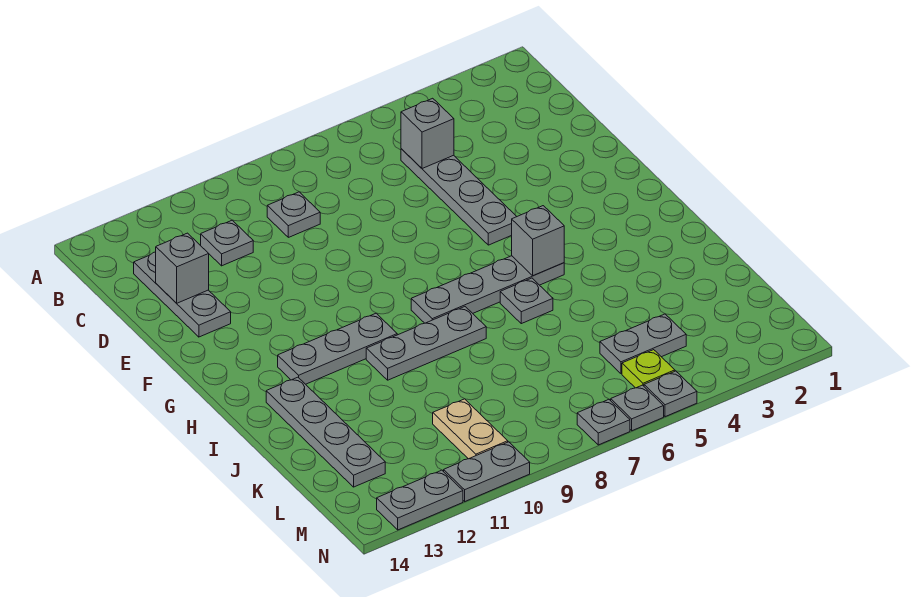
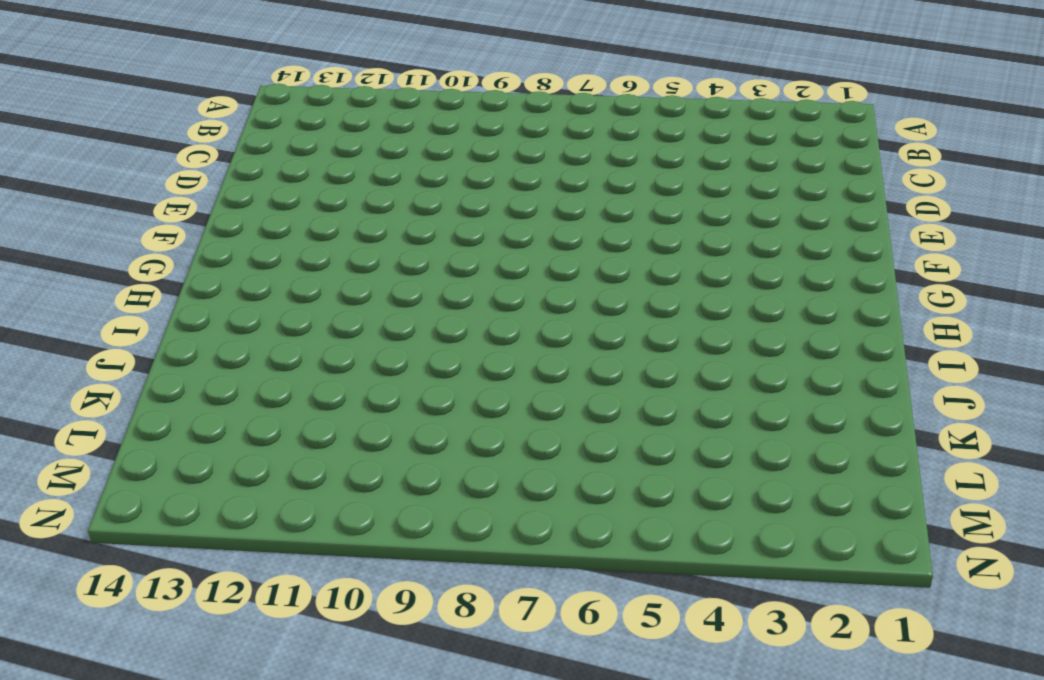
none -> grey plate C5:F5 level 1
none -> grey plate C9 level 1
none -> grey plate C11 level 1

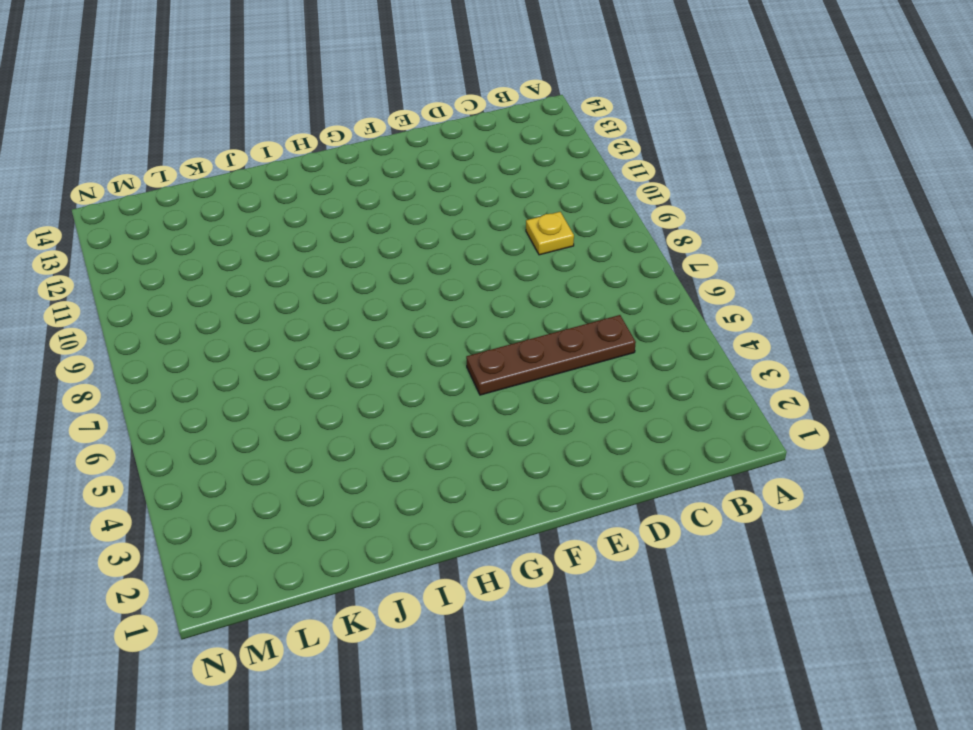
brown plate C5:F5 level 1 -> grey plate C5:F5 level 1
yellow plate C9 level 1 -> grey plate C9 level 1
none -> grey plate C11 level 1
none -> grey plate C13:E13 level 1
none -> grey plate H5:H8 level 1

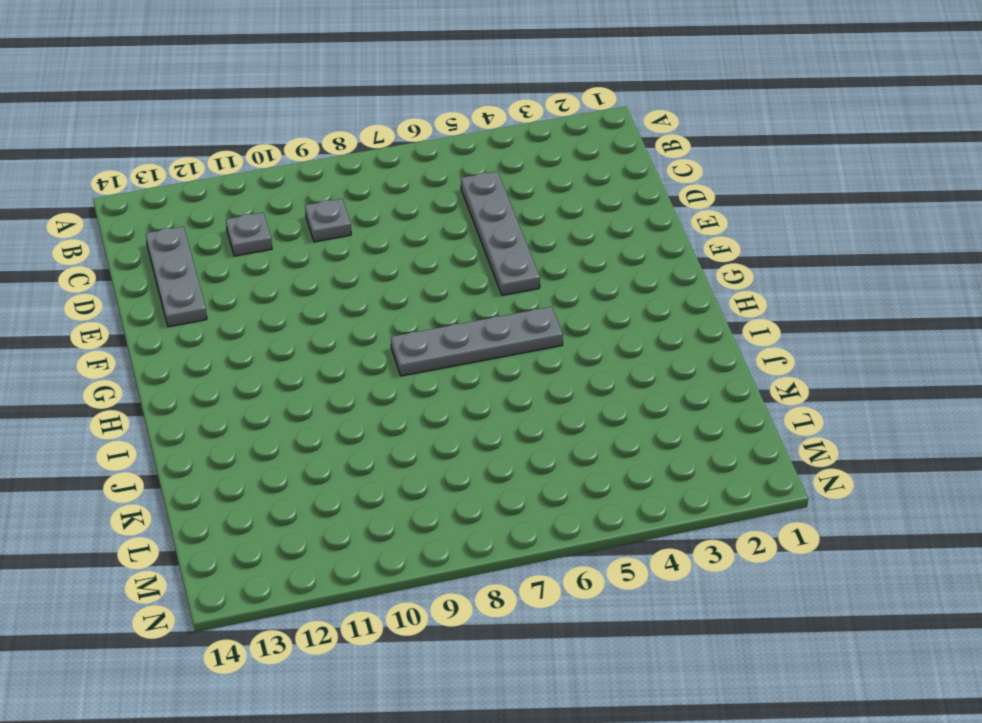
none -> grey plate H10:H12 level 1
none -> grey plate I6 level 1
none -> grey plate I8:I10 level 1

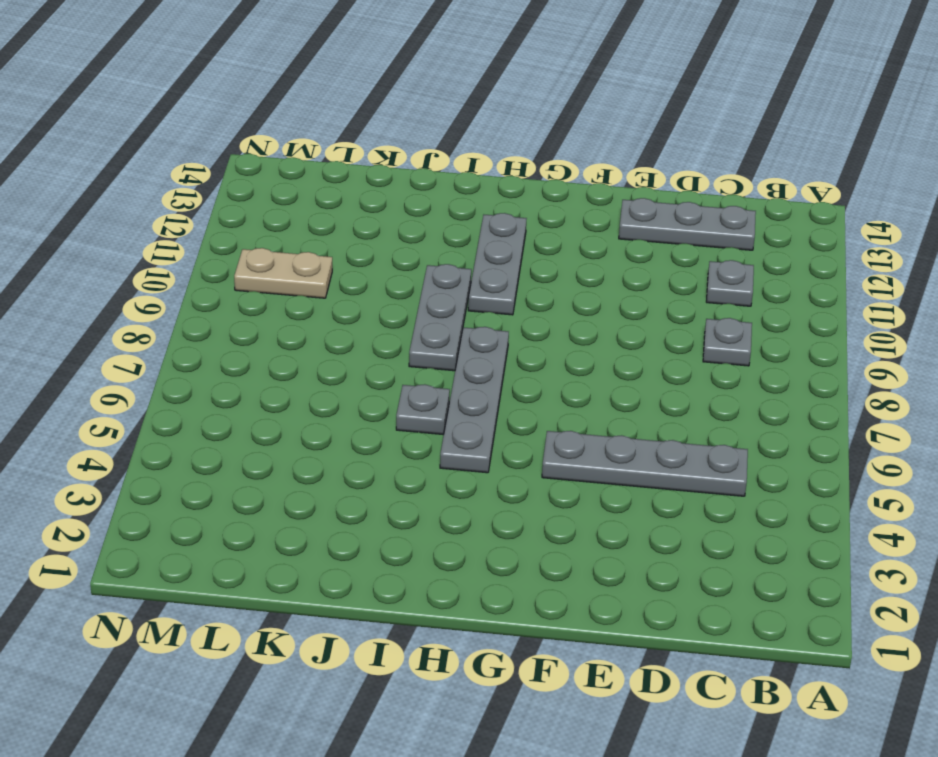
none -> grey plate I13:L13 level 1
none -> grey plate L4:L5 level 1
none -> lime plate M5 level 1

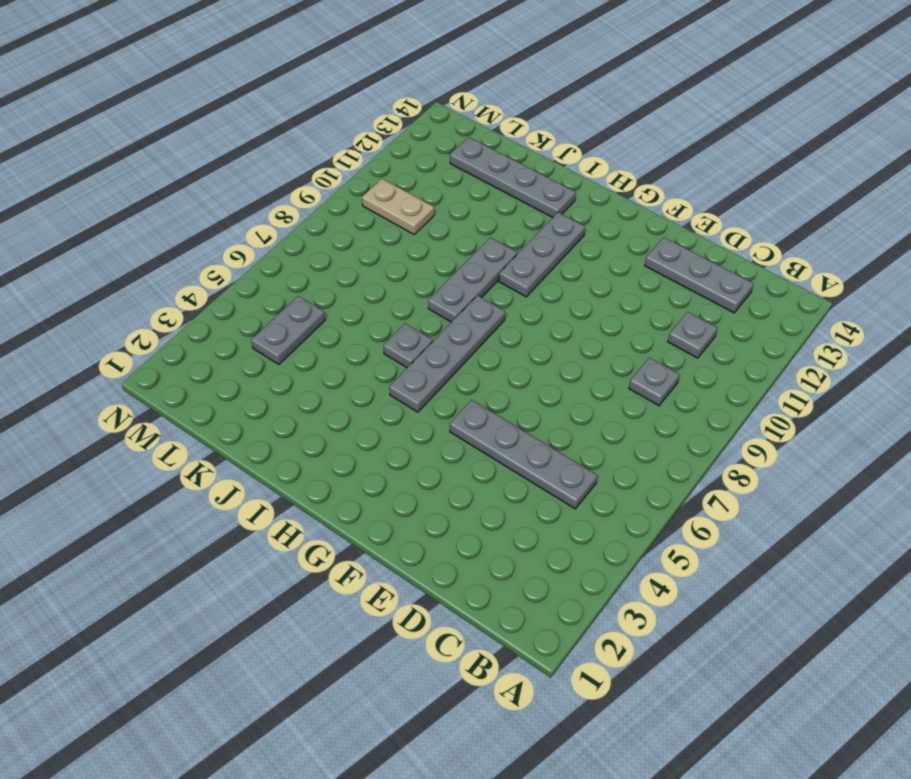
none -> lime plate M5 level 1
none -> grey plate N5 level 1
none -> grey plate N6 level 1

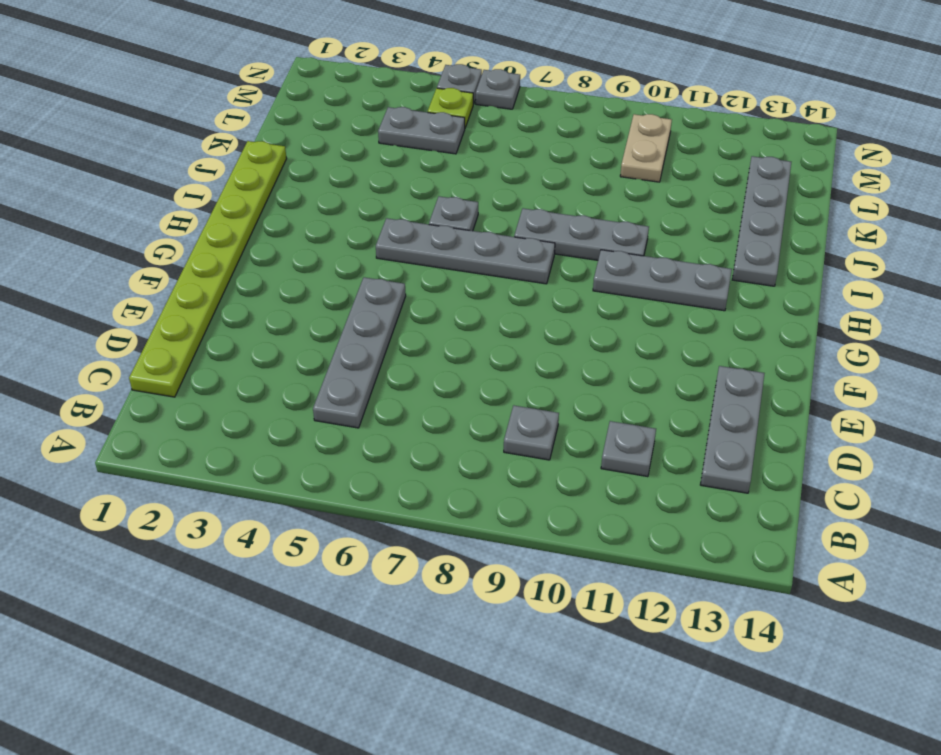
lime plate C1:J1 level 1 -> none
none -> grey plate N7 level 1
none -> grey plate N10:N11 level 1
none -> grey plate N12:N13 level 1

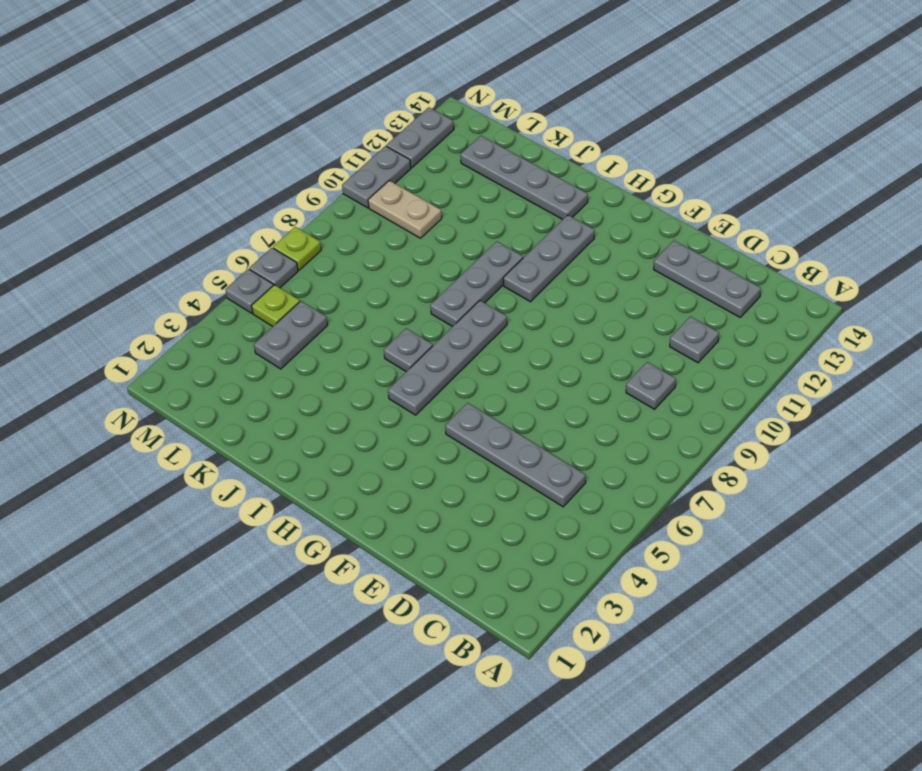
lime plate N7 level 1 -> grey plate N7 level 1
none -> grey brick C5 level 2
none -> grey brick D13 level 2
none -> grey brick H5 level 2

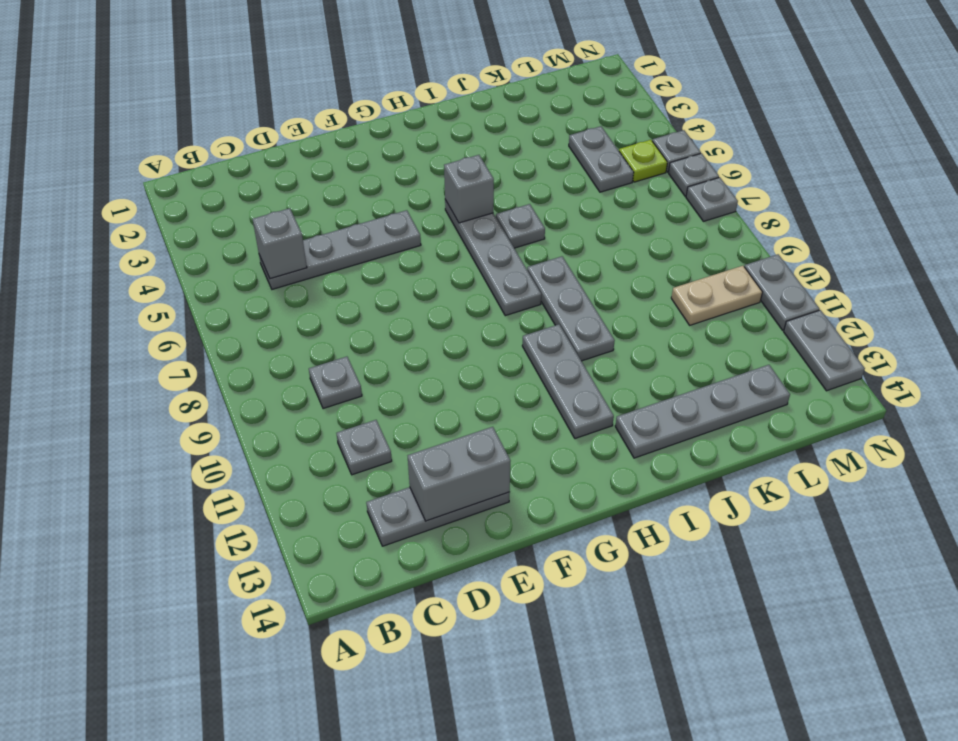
grey brick D13:E13 level 2 -> grey brick D13 level 2

